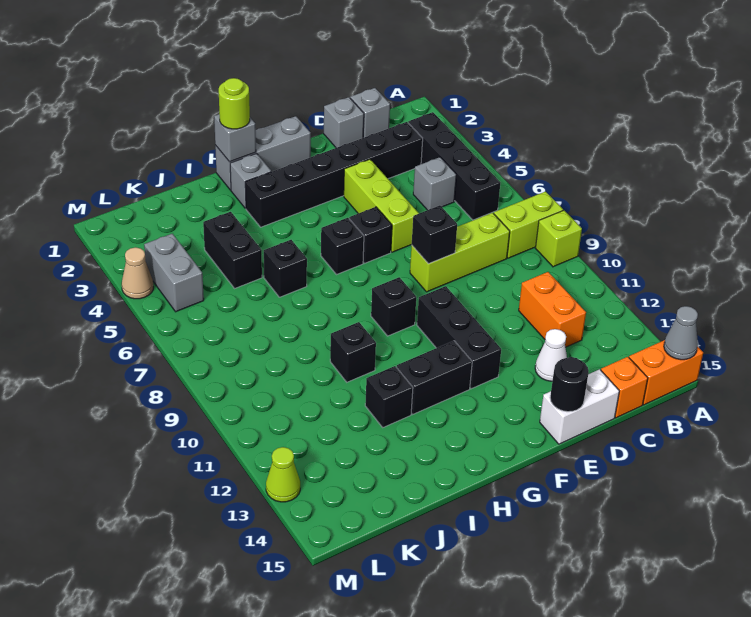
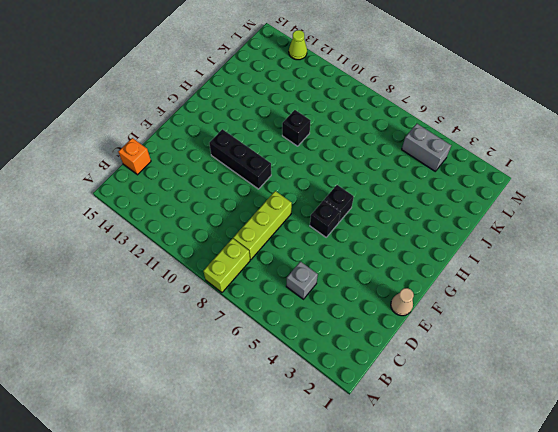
tan cone E1 level 1 -> tan cone M4 level 1
none -> lime brick A9 level 1
none -> orange brick A15:B15 level 1
none -> black brick B3:B6 level 1
none -> grey brick C1 level 1

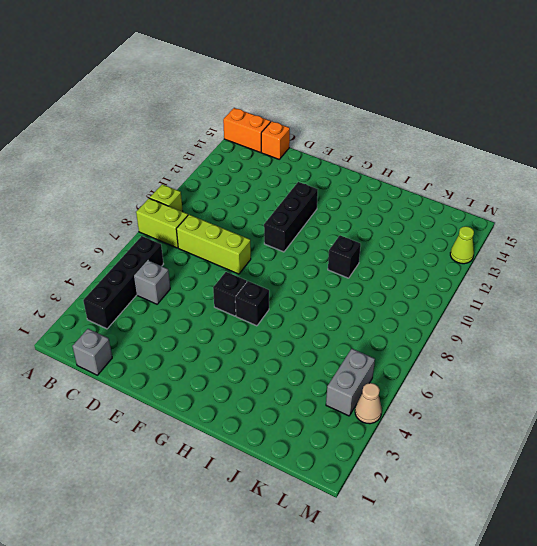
none -> black brick C3:H3 level 1
none -> orange brick C11:C12 level 1
none -> grey brick D1 level 1
none -> white cone D13 level 1

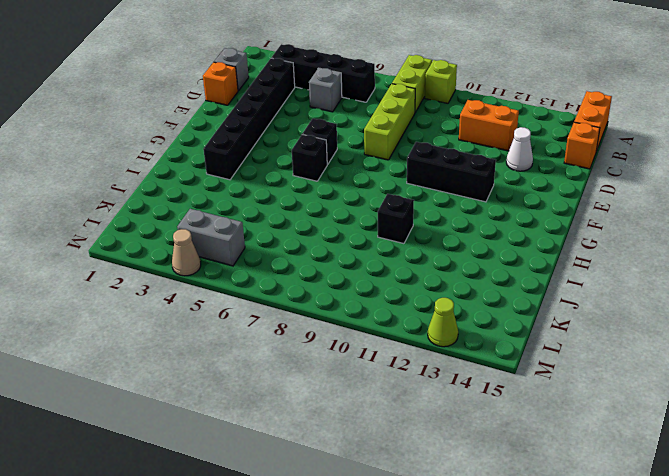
orange brick D1 level 1 -> grey brick D1 level 1
none -> white brick D15:E15 level 1
none -> lime brick E4:E6 level 1
none -> grey brick F1:H1 level 1
none -> black brick G9 level 1

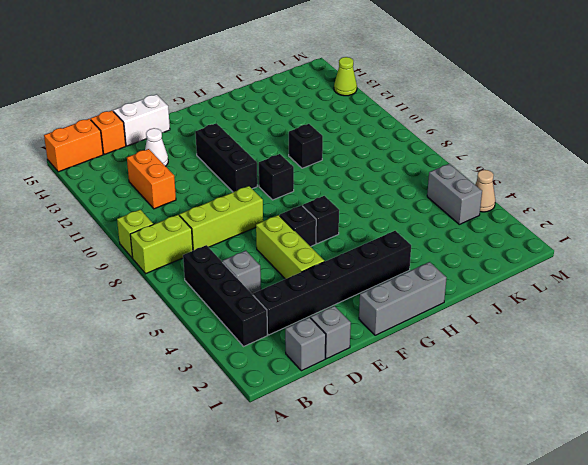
none -> black brick G12:H12 level 1
none -> grey brick H2 level 1
none -> black brick I6 level 1
none -> black brick I12 level 1

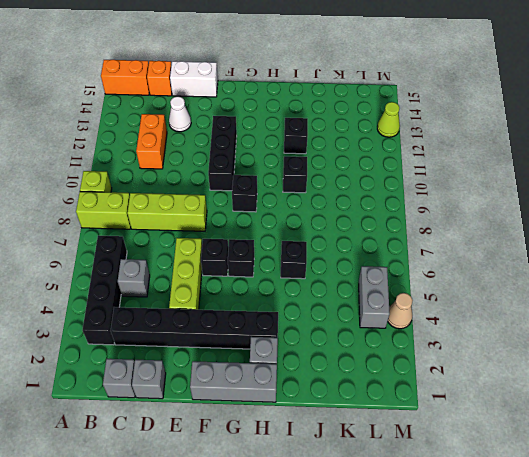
none -> black brick G12:H12 level 1
none -> black brick J4:J5 level 1
none -> grey cone A15 level 2
none -> black brick E8 level 2

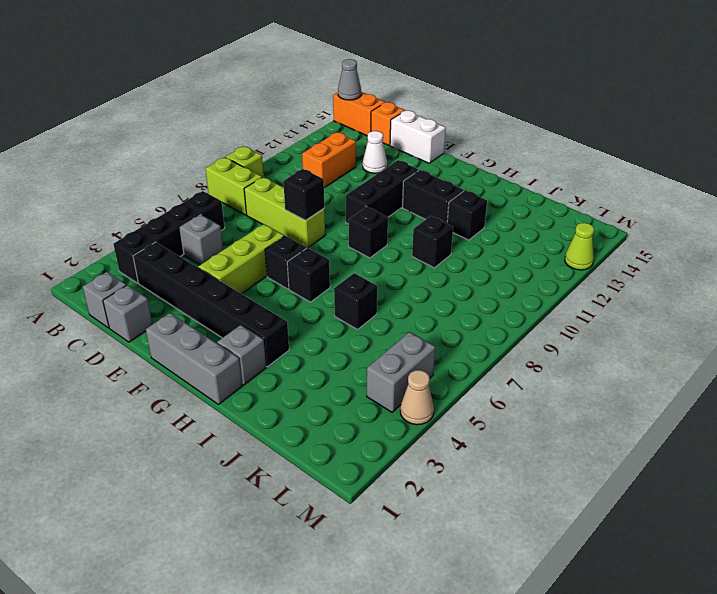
none -> black brick J4:J5 level 1
none -> black round brick E15 level 2
none -> grey brick H1 level 2
none -> lime round brick H1 level 3

